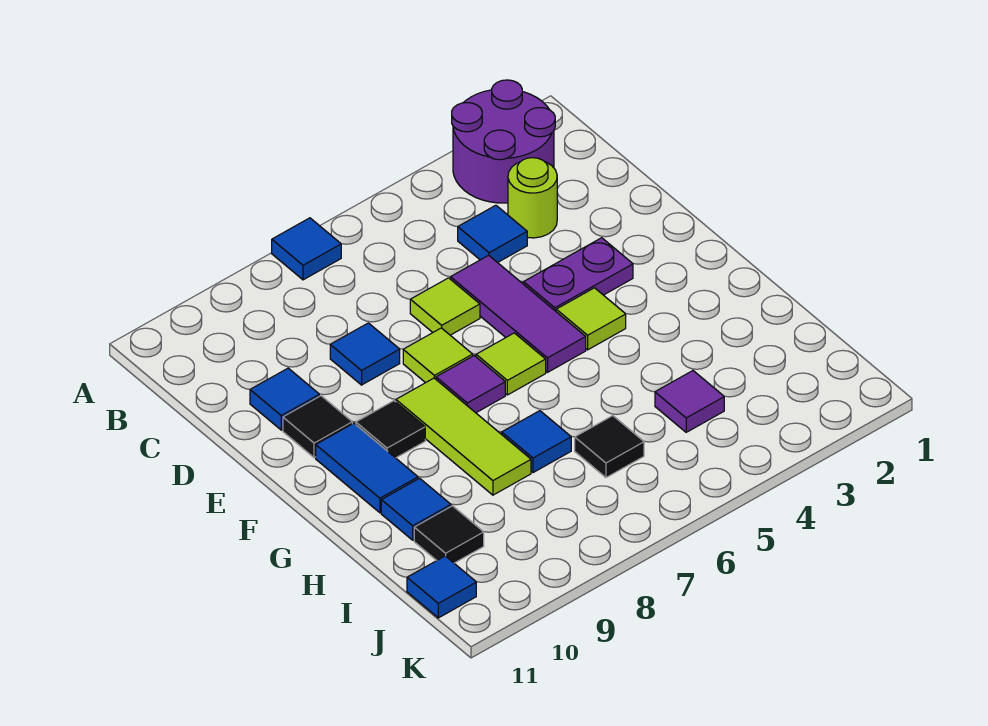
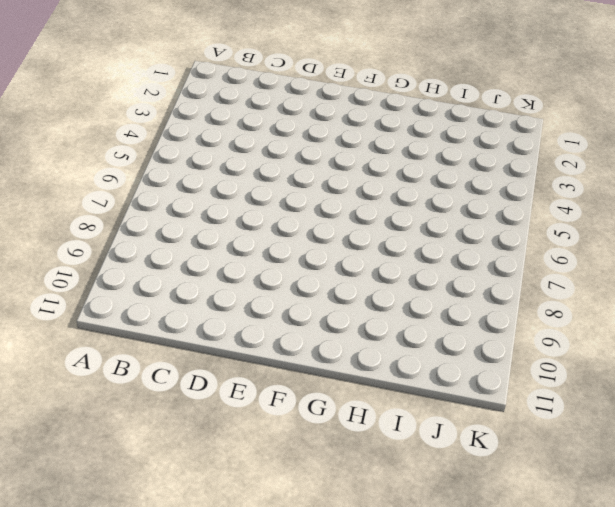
none -> purple round brick A2:B3 level 1
none -> blue tile A7 level 1
none -> lime round brick C3 level 1

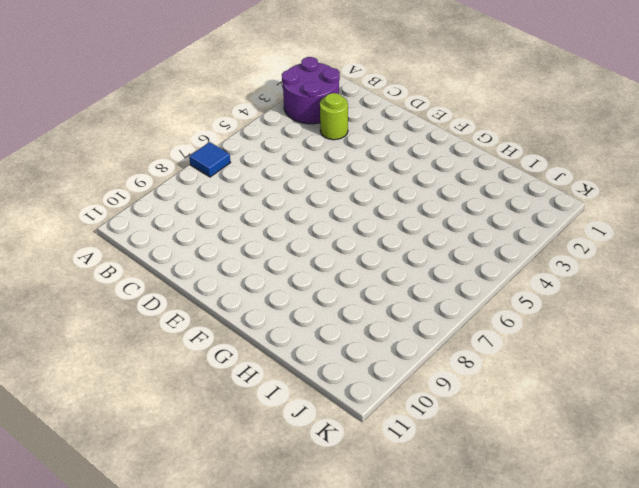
none -> blue tile C4 level 1
none -> purple tile D5:F5 level 1
none -> lime tile D6 level 1

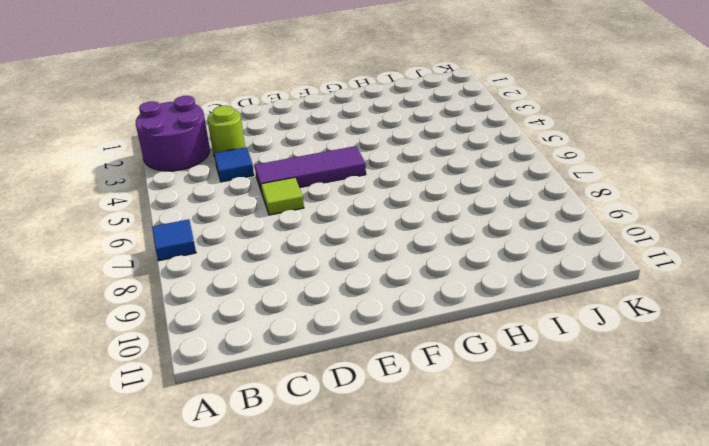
none -> blue tile D8 level 1
none -> blue tile D10 level 1
none -> purple plate E3:E4 level 1

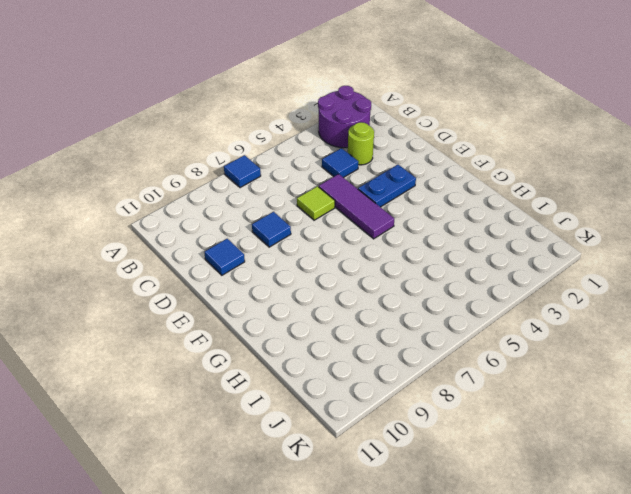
blue plate E3:E4 level 1 -> purple plate E3:E4 level 1
none -> lime tile E7 level 1
none -> black tile E10 level 1
none -> lime tile F4 level 1

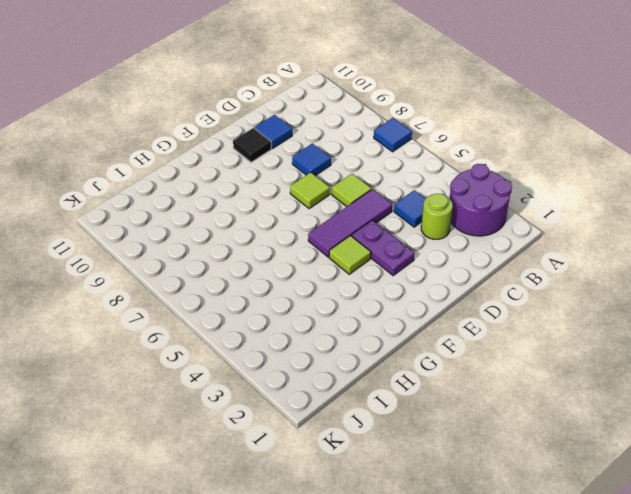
none -> lime tile F6 level 1
none -> purple tile F7 level 1
none -> lime tile F8:H8 level 1

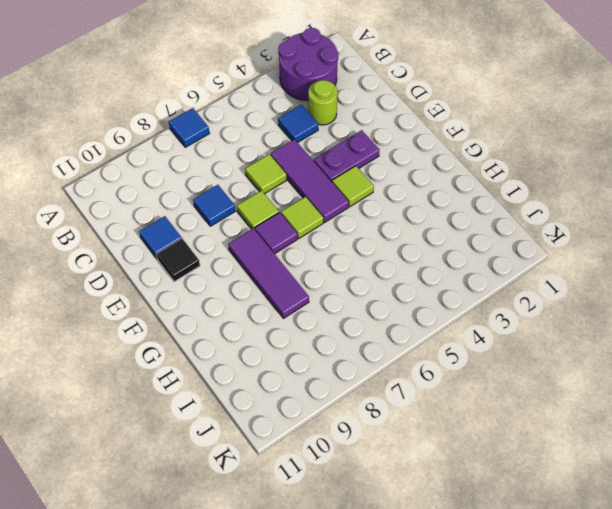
purple tile F8:H8 level 1 -> lime tile F8:H8 level 1
none -> black tile F9 level 1
none -> blue tile F10:G10 level 1
none -> blue tile H7 level 1

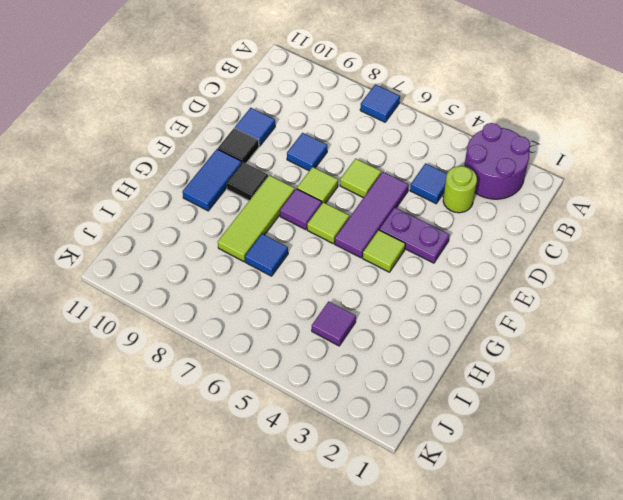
none -> blue tile H10 level 1
none -> black tile I6 level 1
none -> black tile I10 level 1

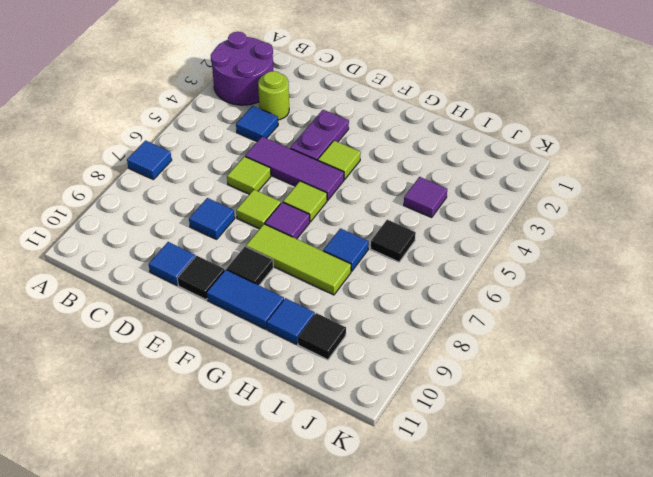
none -> blue tile J11 level 1

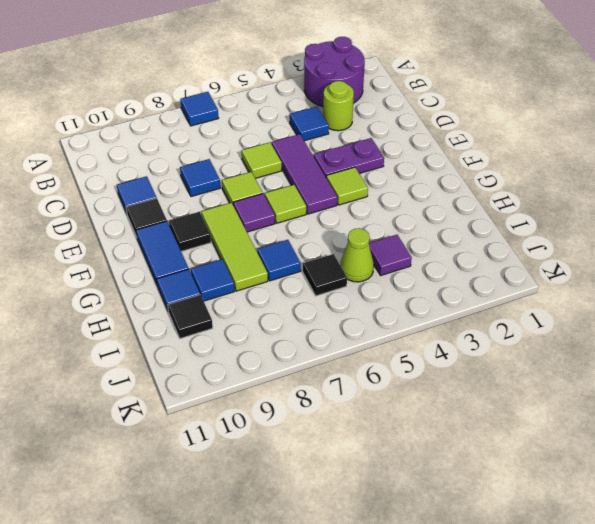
blue tile H9 level 1 -> blue tile J11 level 1
lime cone I5 level 1 -> none

